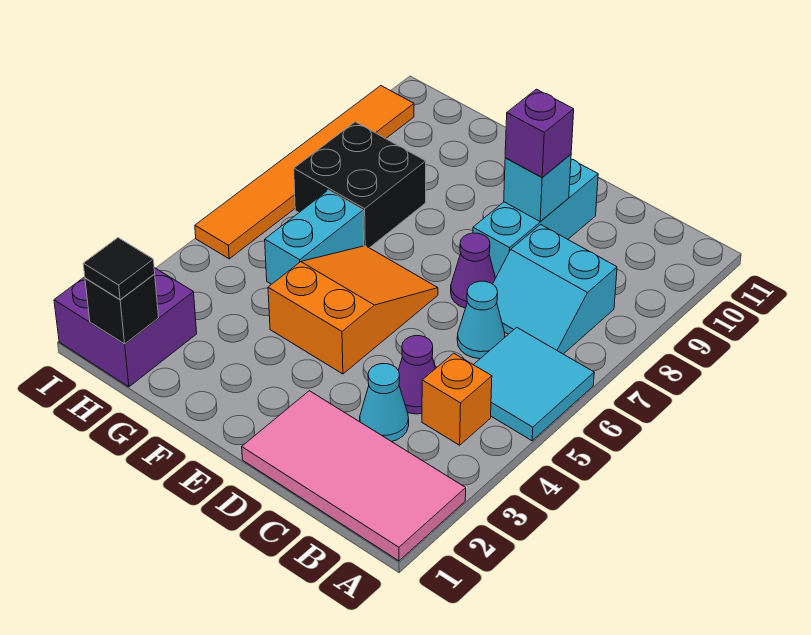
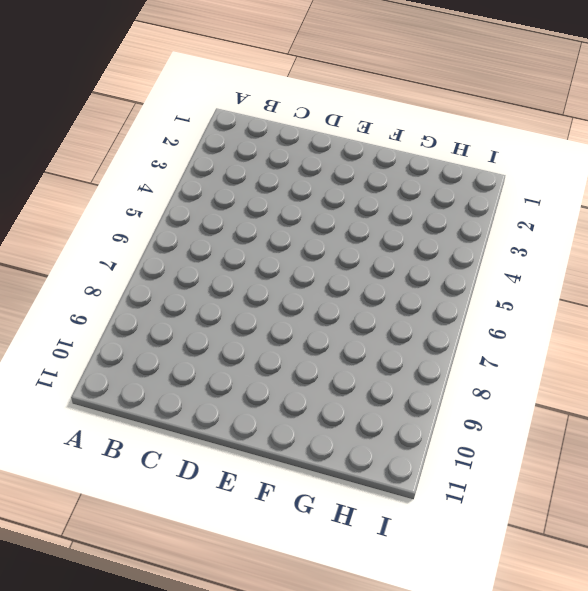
none -> pink tile A1:D2 level 1
none -> cyan tile A5:B6 level 1
none -> orange brick B4 level 1

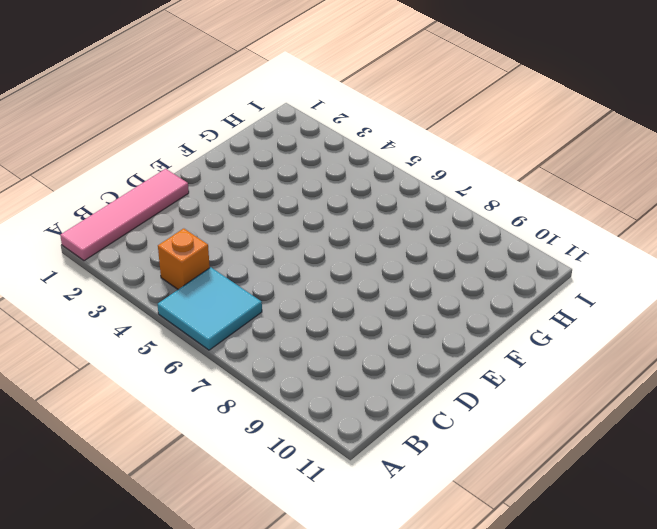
pink tile A1:D1 level 1 -> pink tile A1:D2 level 1
none -> cyan slope B7:C8 level 1 top 8
none -> cyan cone C3 level 1
none -> purple cone C4 level 1

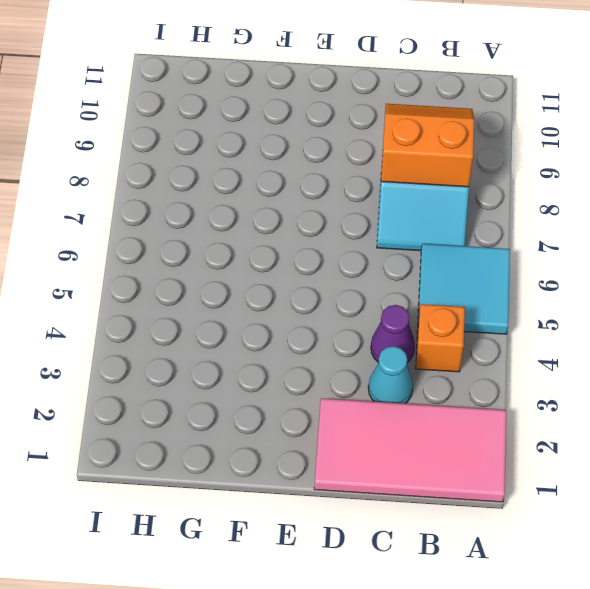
orange slope B8:C9 level 2 top 8 -> none
none -> cyan cone C6 level 1
none -> purple cone D7 level 1
none -> cyan brick D8:D10 level 1

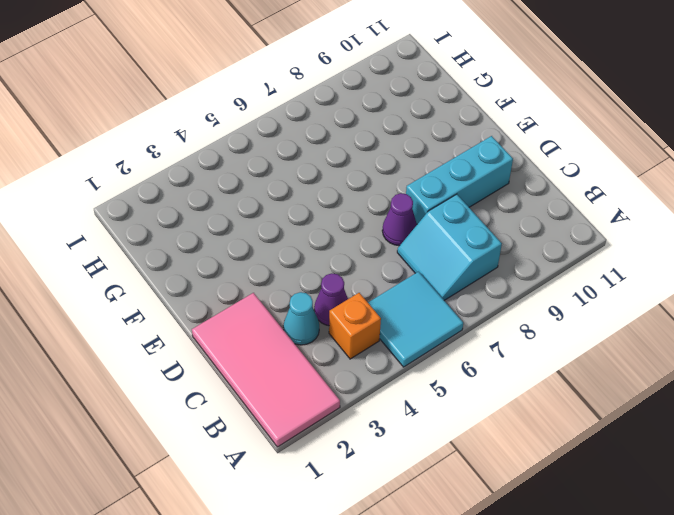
none -> cyan cone C6 level 1
none -> orange slope E4:F6 level 1 top 4
none -> cyan brick G5:G6 level 1

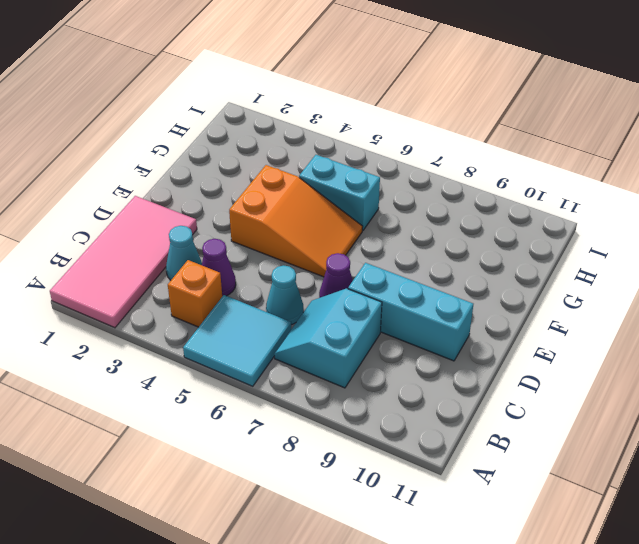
none -> black brick G7:H8 level 1
none -> purple brick H1:I2 level 1
none -> orange tile I5:I10 level 1

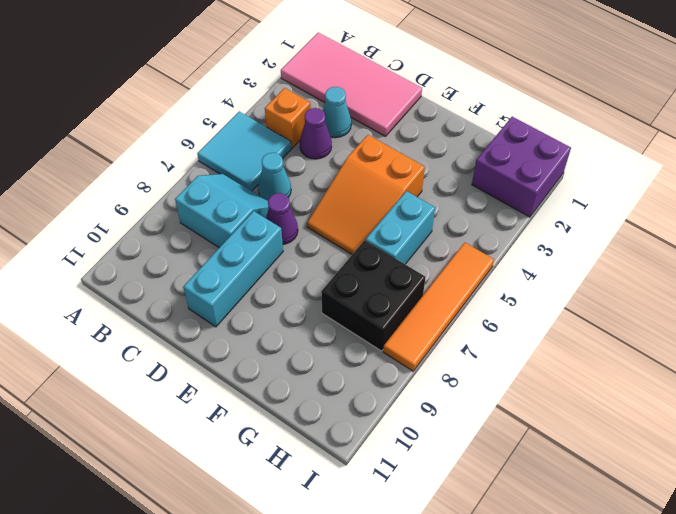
orange tile I5:I8 level 1 -> orange tile I5:I10 level 1
none -> cyan brick D9 level 2
none -> black brick H1 level 2
none -> purple brick D9 level 3

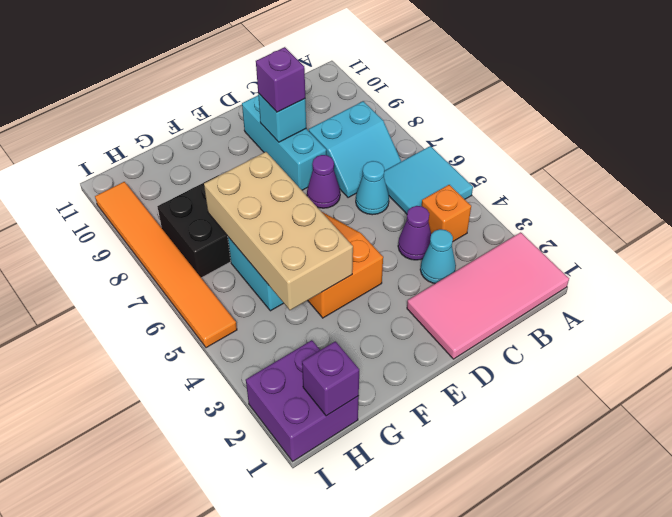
tan brick F4:G7 level 2 -> none
purple brick H1 level 2 -> black brick H1 level 2
none -> black tile H1 level 3

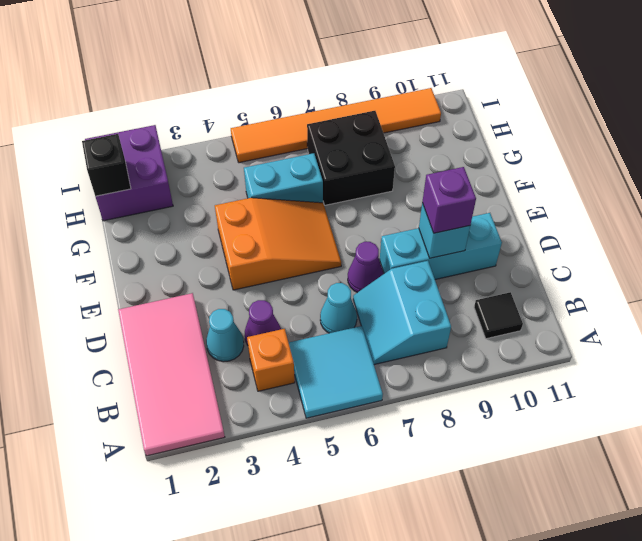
black tile B10 level 1 -> black tile H1 level 3

